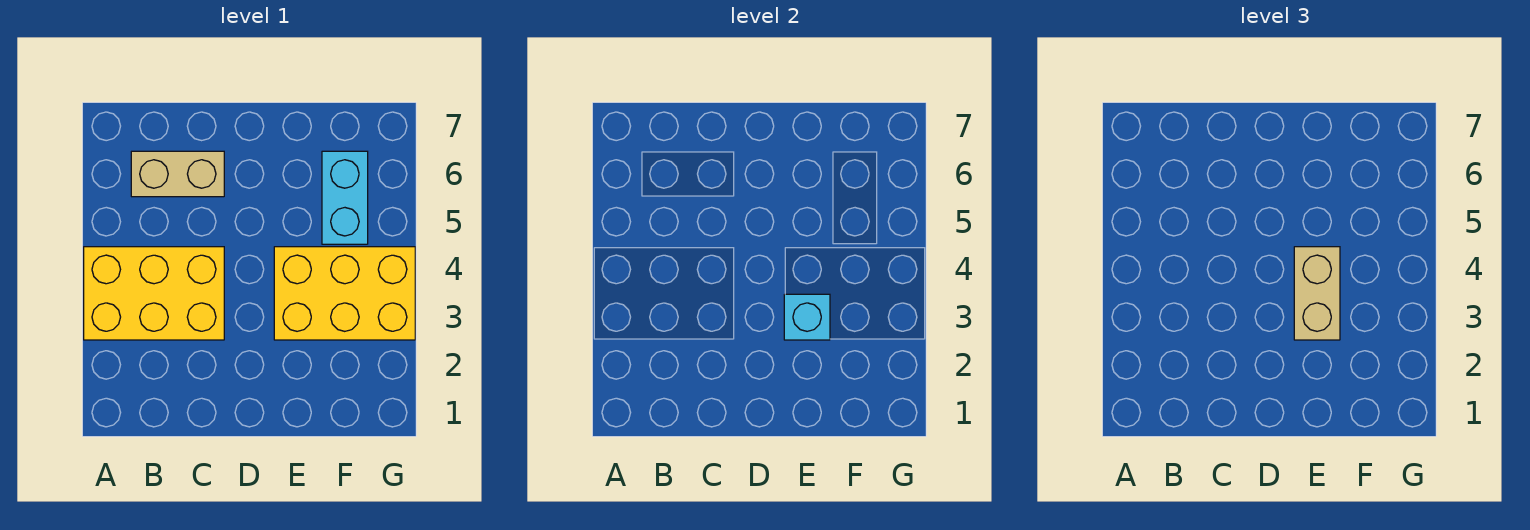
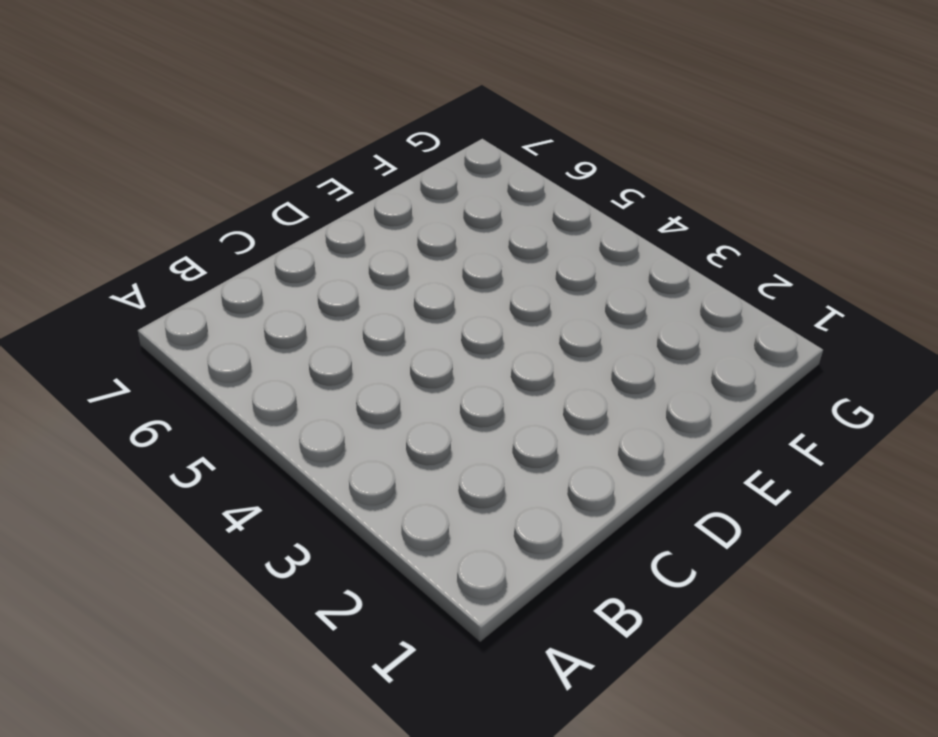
none -> yellow brick A3:C4 level 1
none -> tan brick B6:C6 level 1

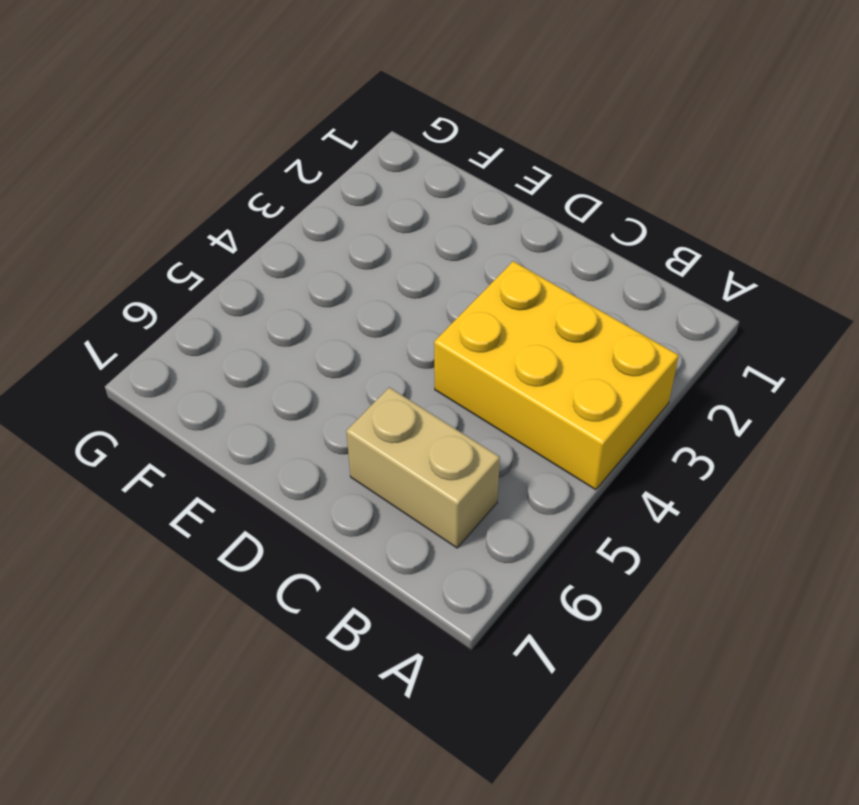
none -> yellow brick E3:G4 level 1
none -> cyan brick F5:F6 level 1

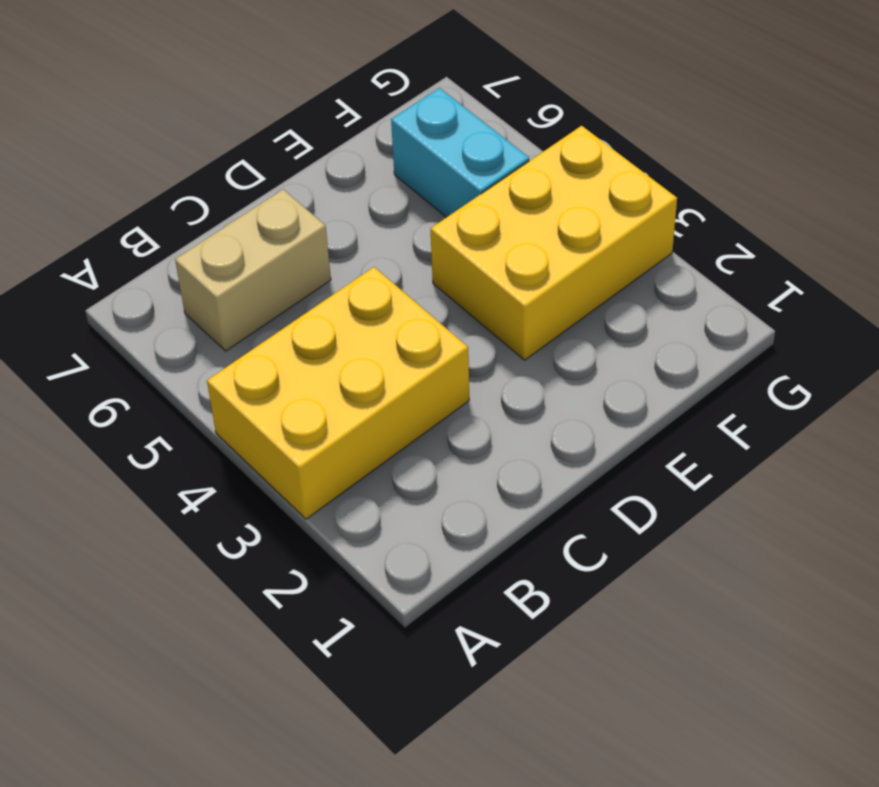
none -> cyan brick E3 level 2
none -> tan brick E3:E4 level 3

